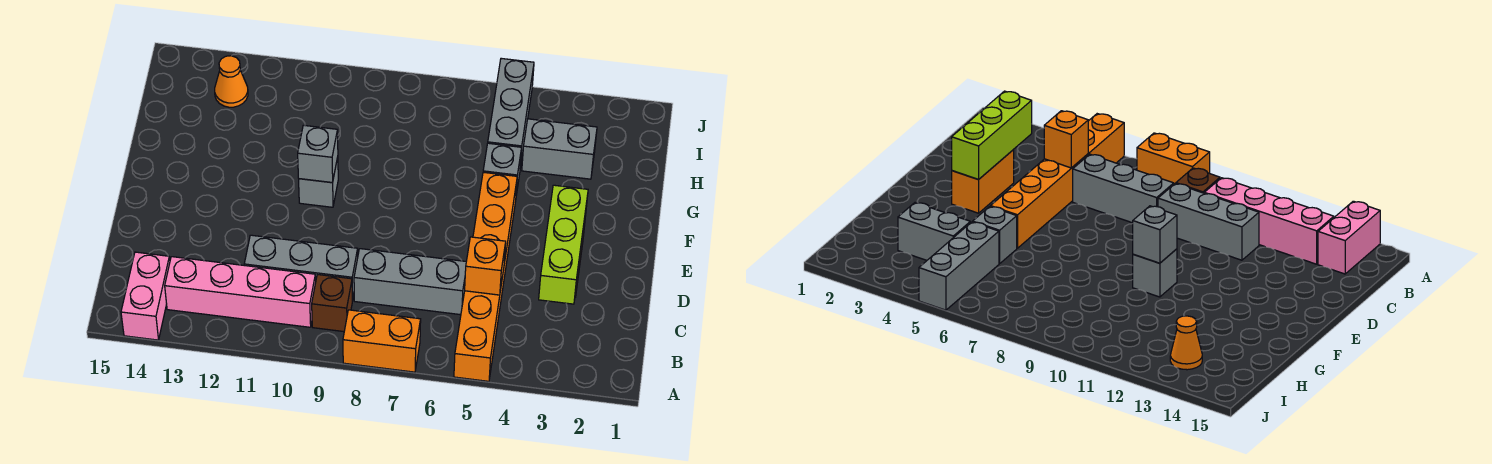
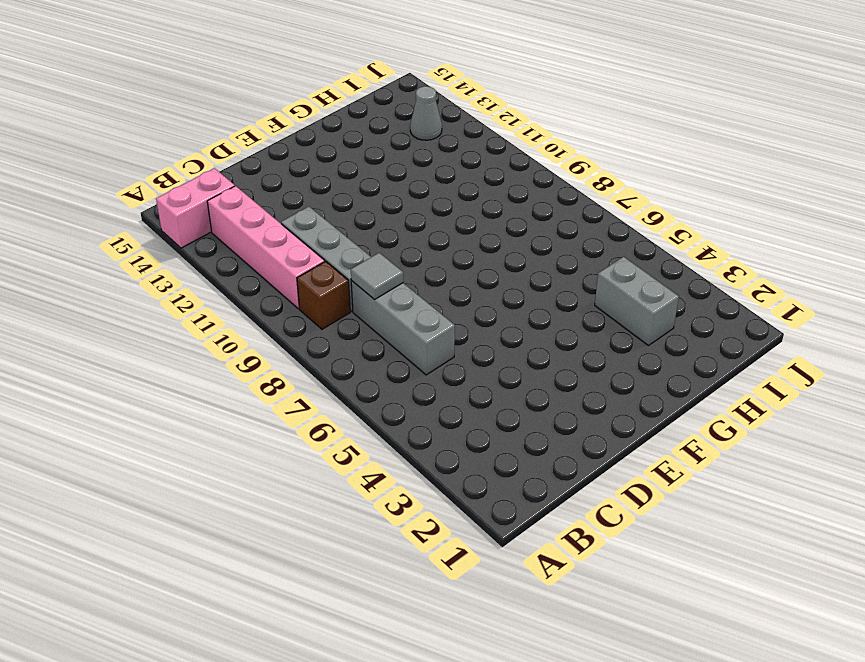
grey tile C8 level 2 -> none
grey cone I13 level 1 -> orange cone I13 level 1
none -> orange brick A5:F5 level 1
none -> orange brick A7:A8 level 1
none -> orange brick D3:E3 level 1

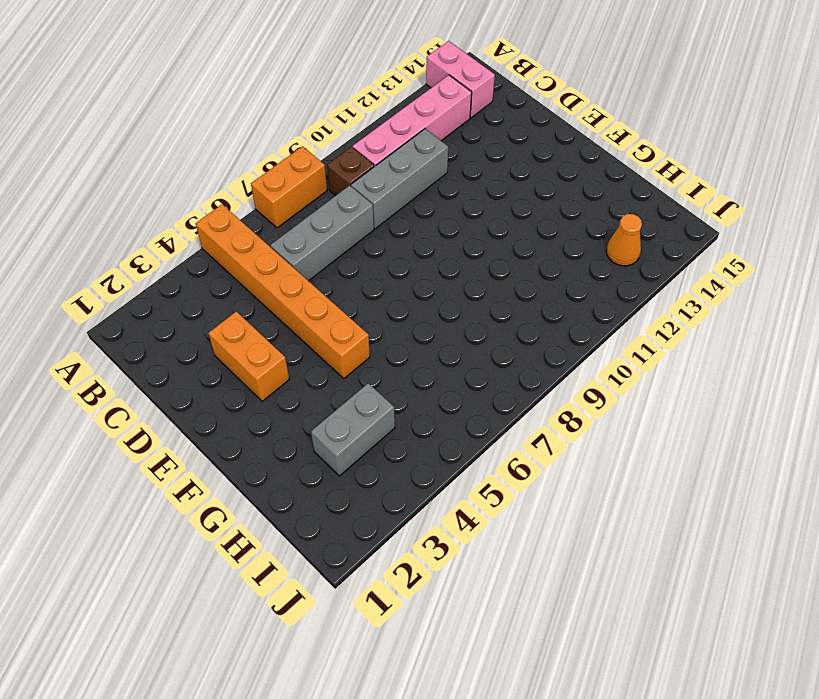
none -> grey brick F10 level 1
none -> grey brick G5 level 1
none -> grey brick H5:J5 level 1

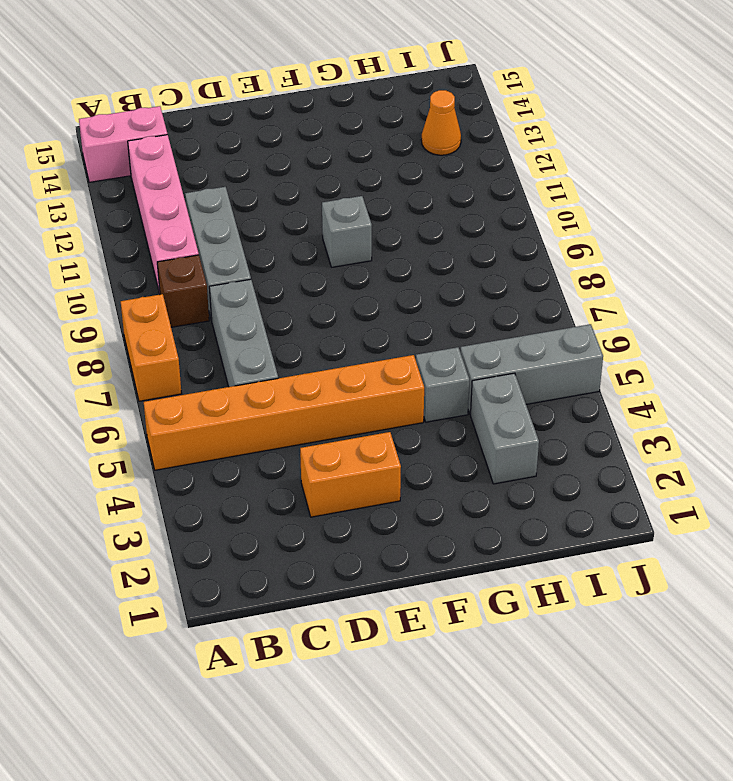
none -> lime brick C3:E3 level 2
none -> orange brick C5 level 2
none -> grey brick F10 level 2

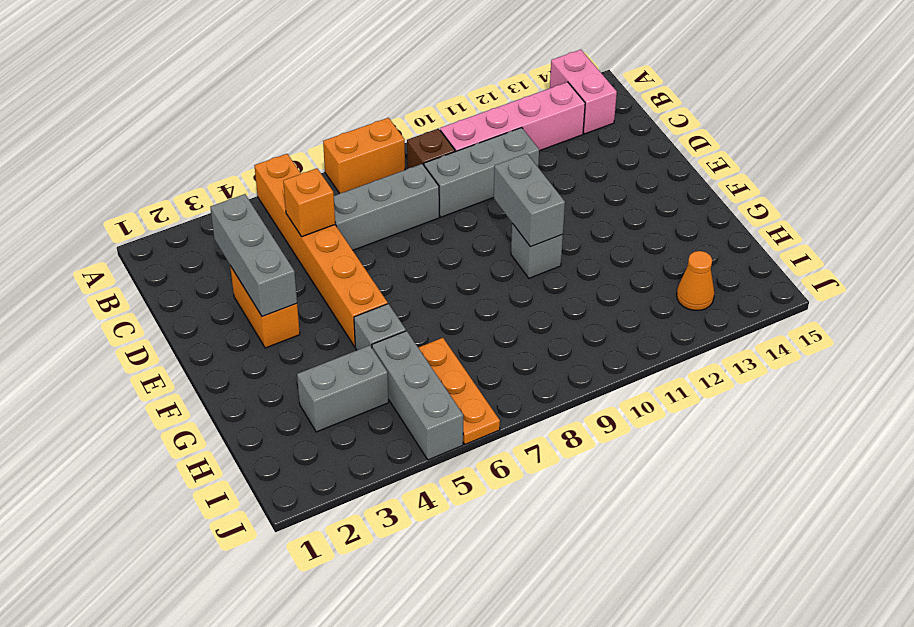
grey brick C3:E3 level 2 -> lime brick C3:E3 level 2
grey brick E10:F10 level 2 -> grey brick F10 level 2
orange plate H6:J6 level 1 -> none

